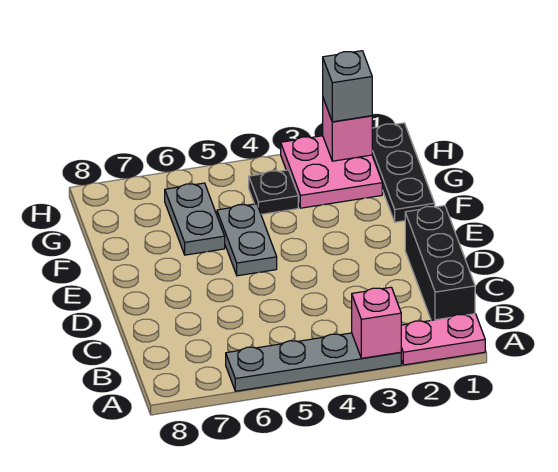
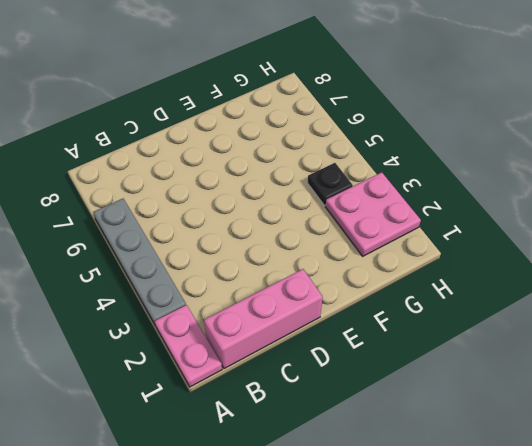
pink brick B1:D1 level 1 -> black brick B1:D1 level 1
none -> grey plate E5:F5 level 1
none -> black plate F1:H1 level 1

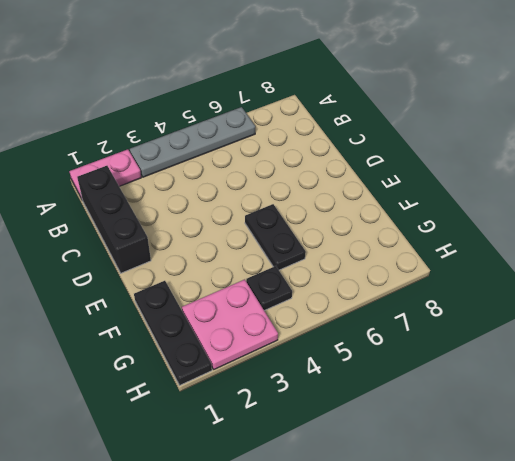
black plate E5:F5 level 1 -> grey plate E5:F5 level 1
none -> grey plate F6:G6 level 1
none -> pink brick A3 level 2

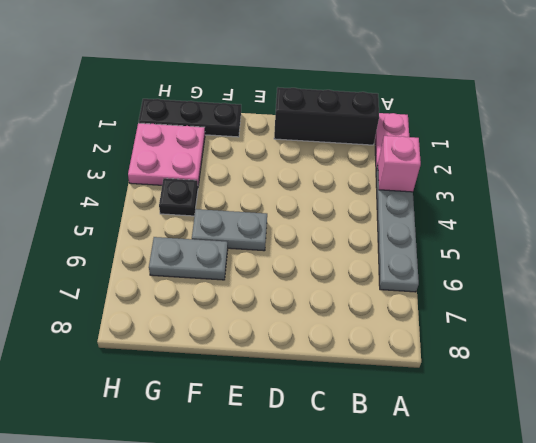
none -> pink brick H2 level 2
none -> grey brick H2 level 3

